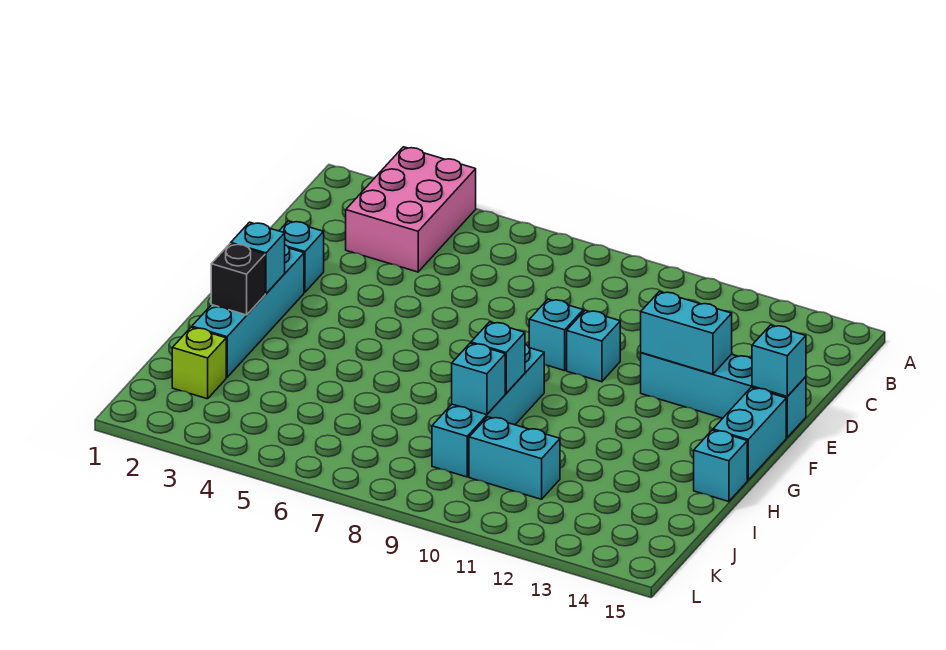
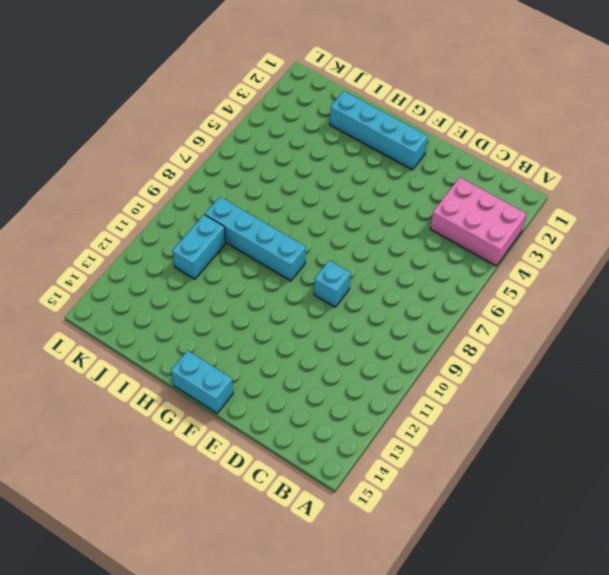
none -> cyan brick E2 level 1
none -> cyan brick E10 level 1
none -> cyan brick E12:E15 level 1

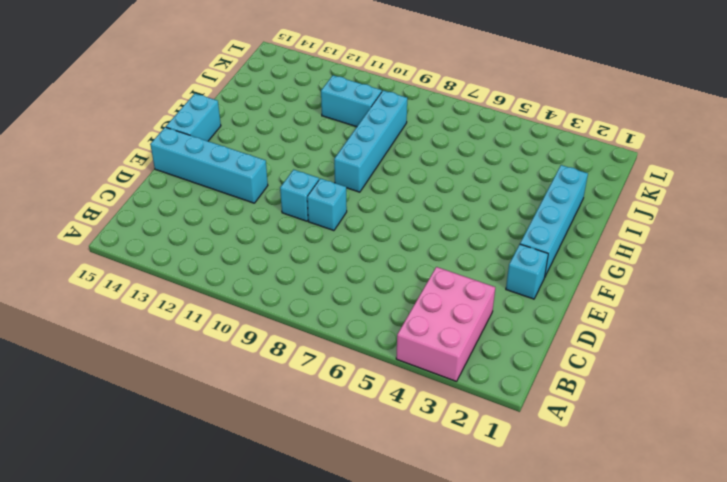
none -> cyan brick H15 level 1
none -> lime brick J2 level 1
none -> cyan brick E12:E13 level 2

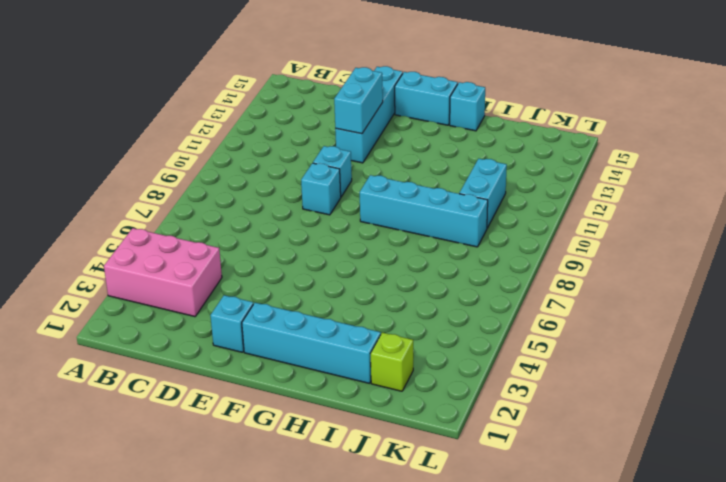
none -> cyan brick E15 level 2
none -> cyan brick G2 level 2
none -> black brick H2 level 2

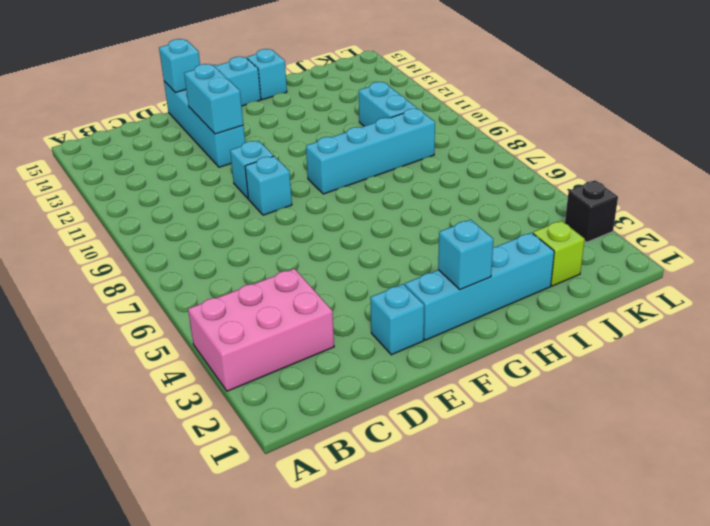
black brick L3 level 1 -> black brick H2 level 2
none -> cyan brick H9 level 2
none -> cyan brick I9 level 2

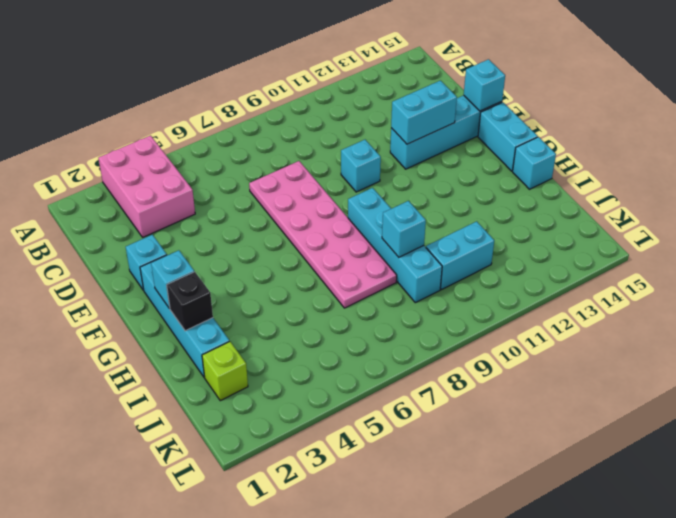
pink plate D7:I8 level 1 -> none
none -> cyan brick E9 level 1
none -> cyan brick H9 level 2

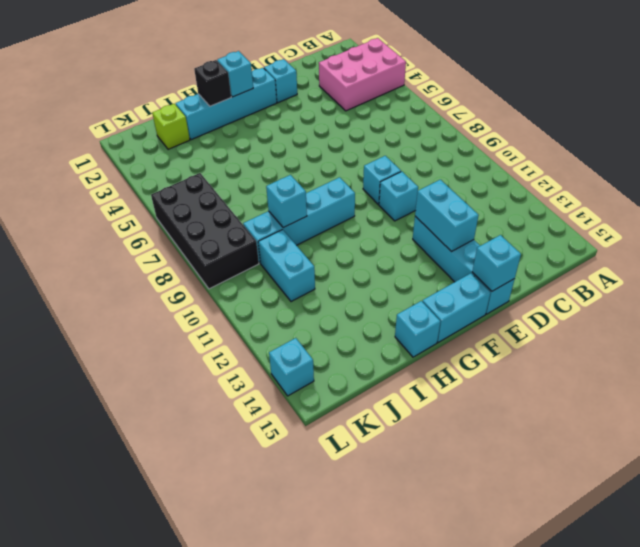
black brick K6:L9 level 1 -> none
cyan brick L14 level 1 -> cyan brick H9 level 2

